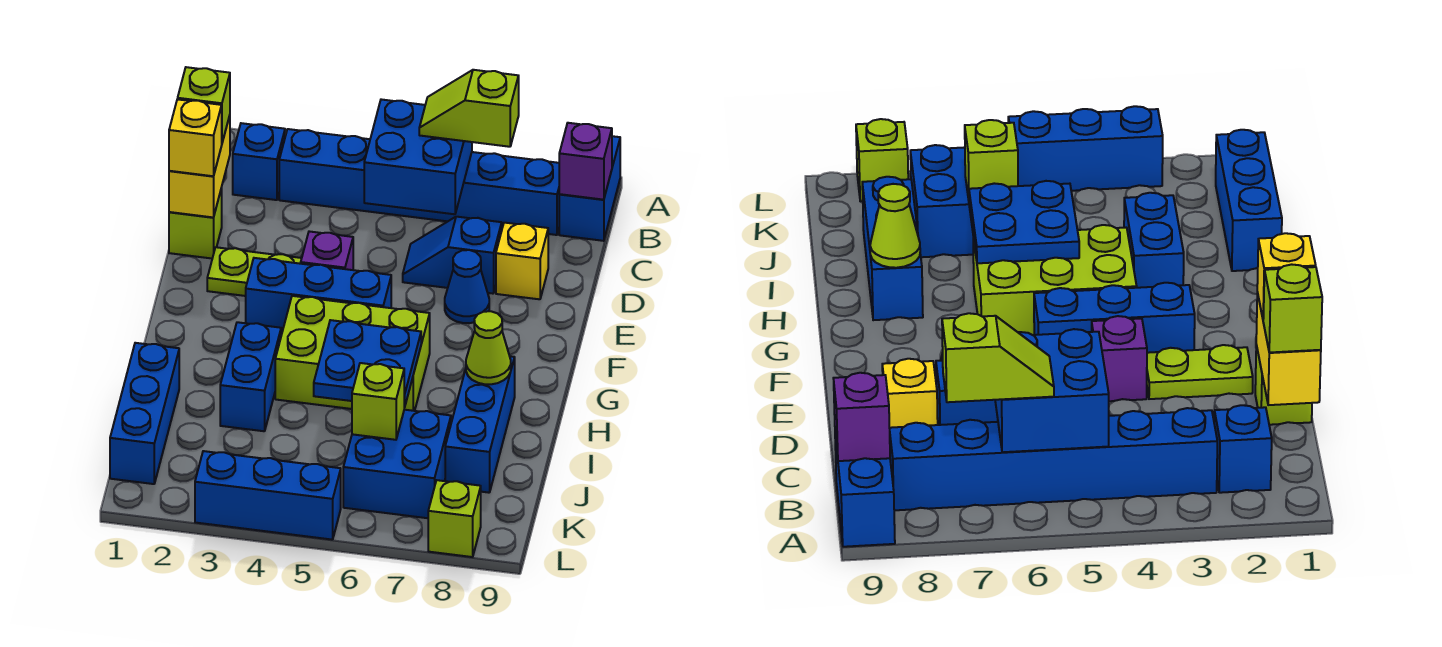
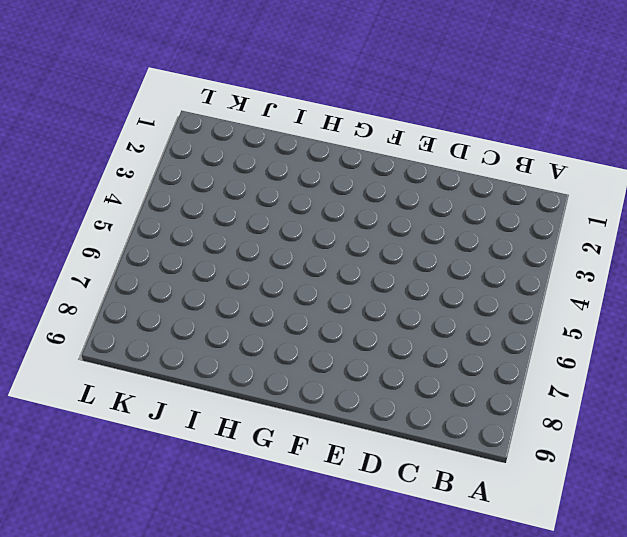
none -> blue brick A9:B9 level 1
none -> blue brick B2 level 1
none -> blue brick B3:B8 level 1

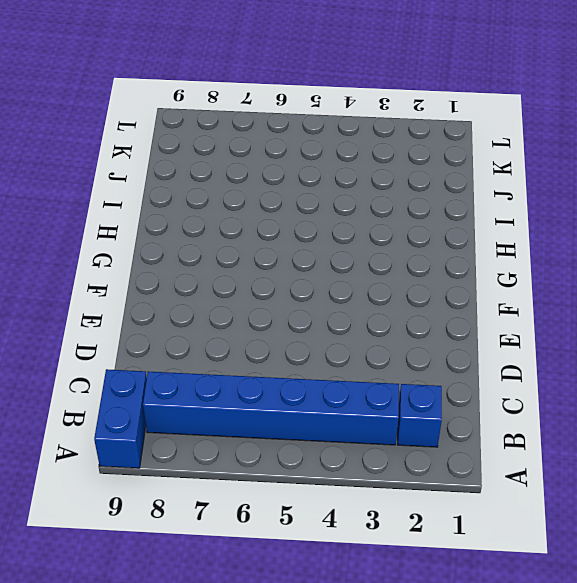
none -> lime brick D1 level 1
none -> blue slope D6:D7 level 1 top 7
none -> yellow brick D8 level 1

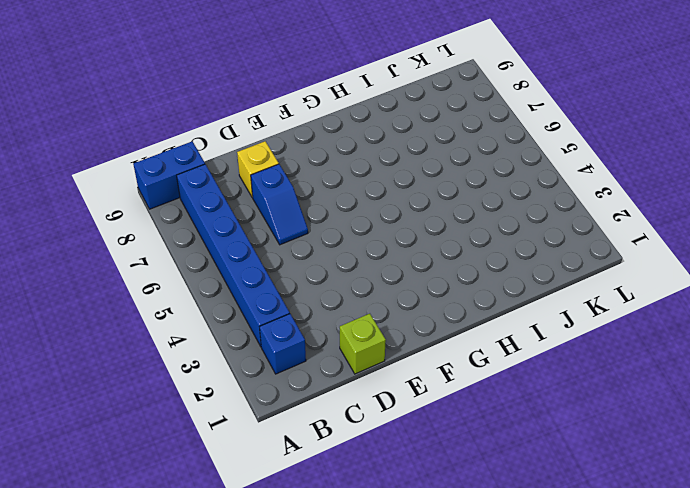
none -> lime plate E2:E3 level 1
none -> purple brick E4 level 1
none -> blue cone E7 level 1

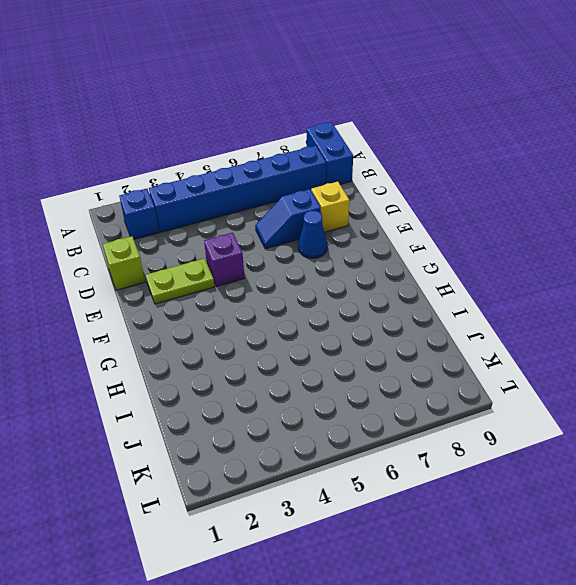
none -> blue brick F3:F5 level 1
none -> lime brick G4:H6 level 1
none -> blue brick H3:I3 level 1

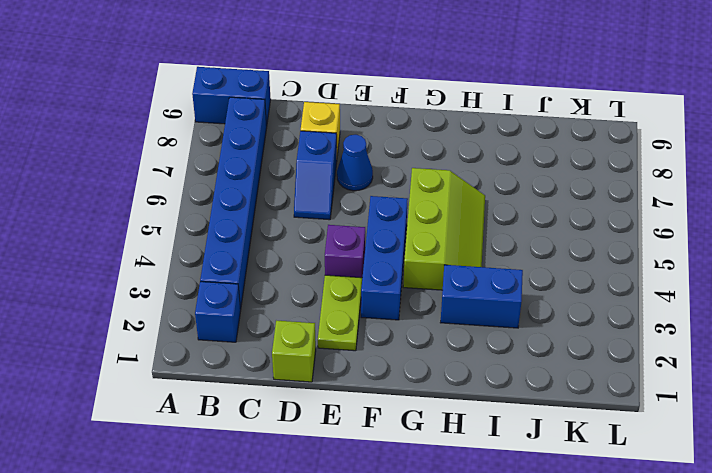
lime slope G4:H6 level 1 top G -> lime brick G4:H6 level 1
none -> blue brick H8:J8 level 1
none -> blue brick I1:K1 level 1
none -> blue brick J6:K7 level 1

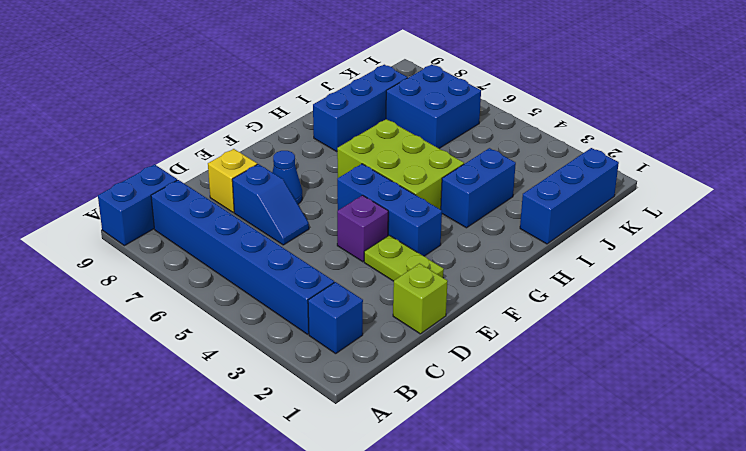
none -> blue brick L3:L5 level 1
none -> lime brick L8 level 1
none -> blue brick B5:C6 level 2

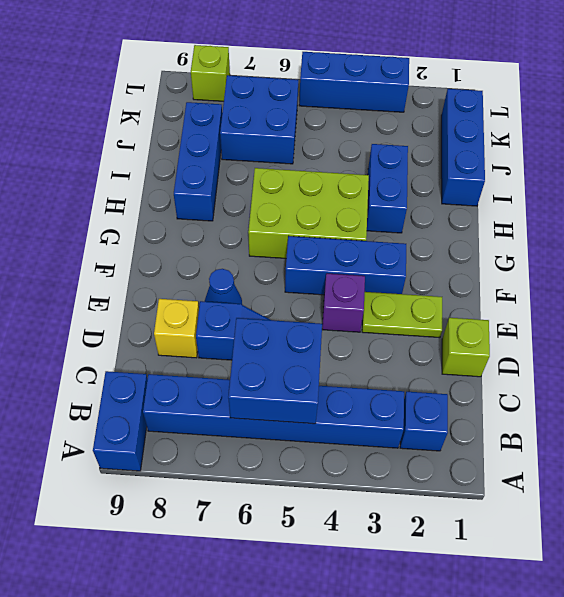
none -> purple brick B9 level 2
none -> yellow brick C1:D1 level 2
none -> blue plate H5:I6 level 2

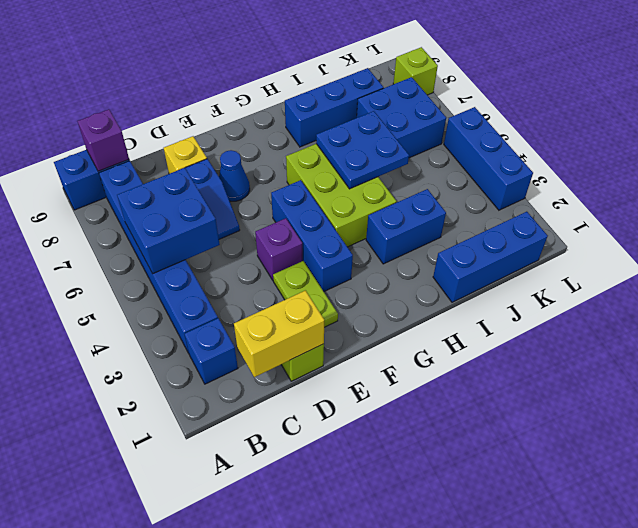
none -> lime cone H8 level 2
none -> lime brick J6 level 2
none -> lime slope B6:B7 level 3 top 7

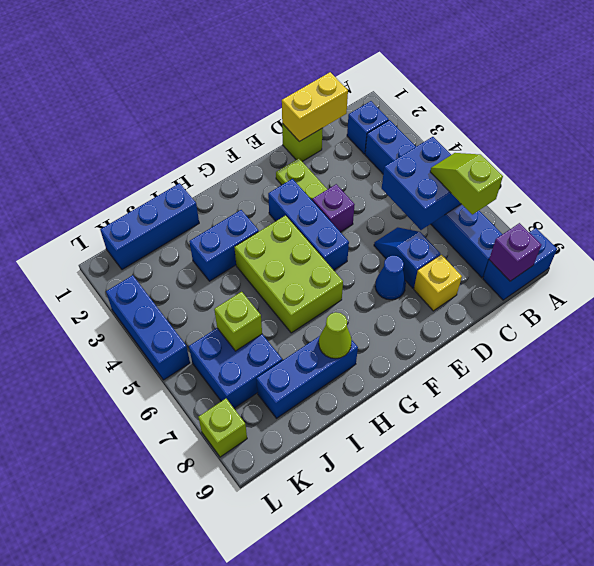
none -> blue plate H5:I6 level 2
none -> lime brick C1 level 3
none -> yellow brick D1 level 3

